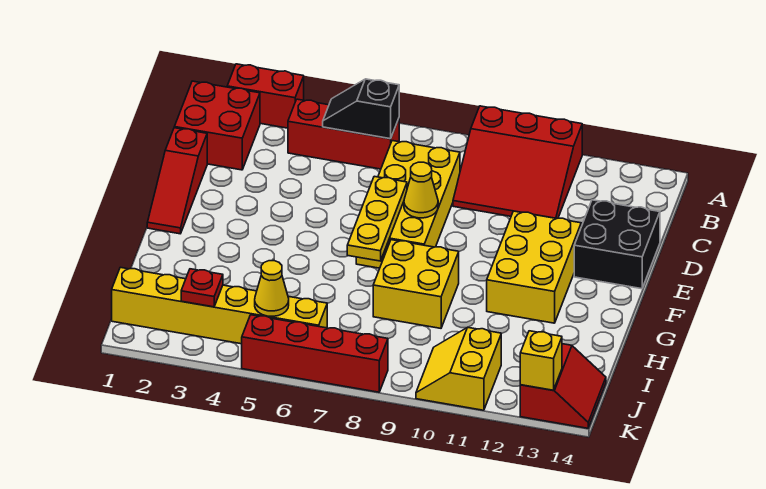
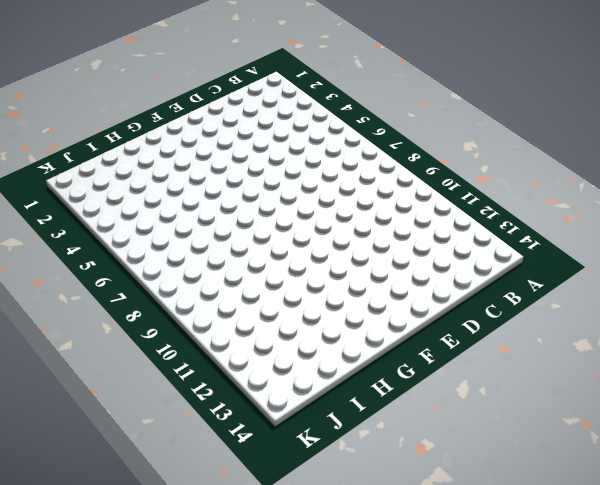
none -> red brick A2:A3 level 1
none -> red slope A9:C11 level 1 top A
none -> red brick B1:C2 level 1

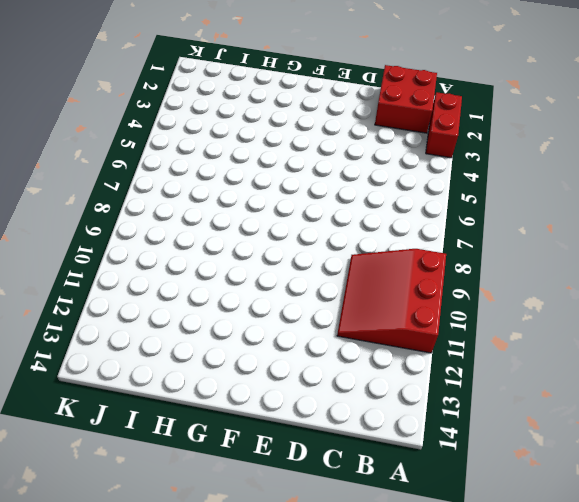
none -> red brick B4:B6 level 1
none -> yellow brick C7:F8 level 1
none -> red slope D1:F1 level 1 top D

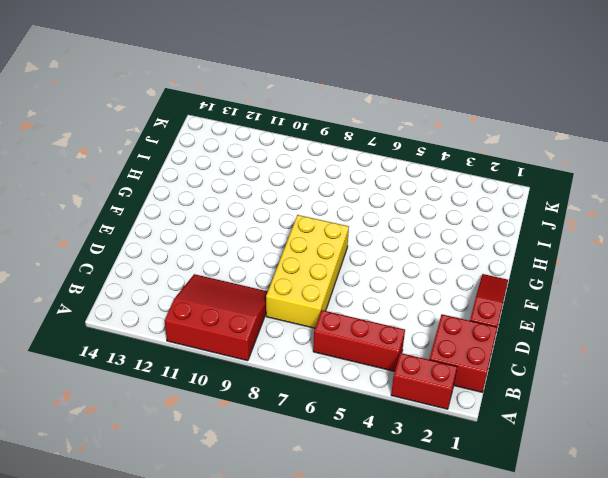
none -> black brick D13:E14 level 1
none -> yellow brick E11:G12 level 1
none -> yellow brick G8:H9 level 1

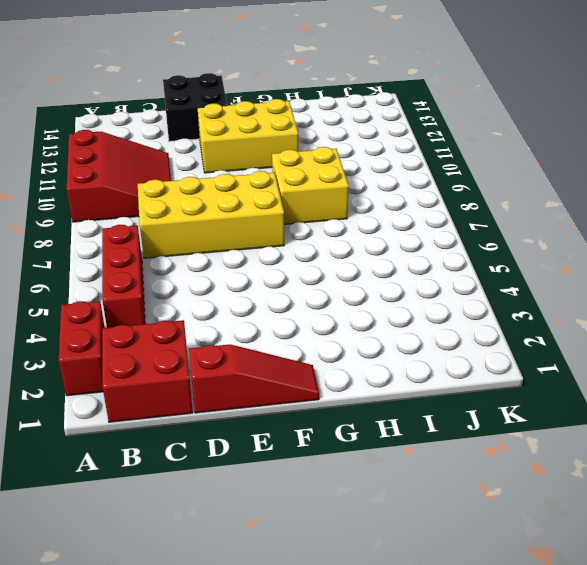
none -> yellow brick J1:J6 level 1
none -> yellow slope J10:K11 level 1 top 11
none -> red slope J13:K14 level 1 top 13

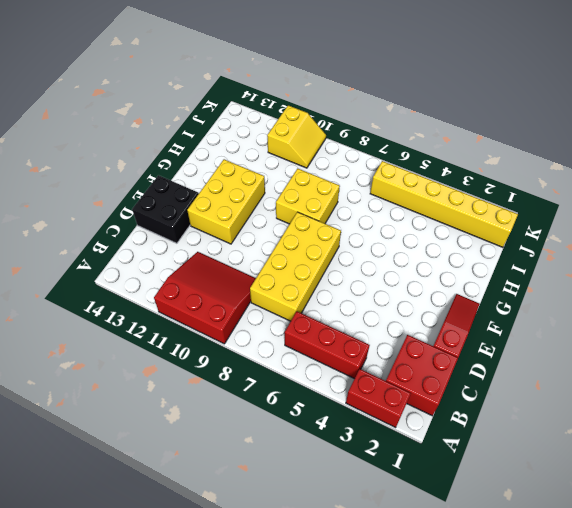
none -> red slope J13:K14 level 1 top 13
none -> red brick K5:K8 level 1
none -> black slope B5:B6 level 2 top 6

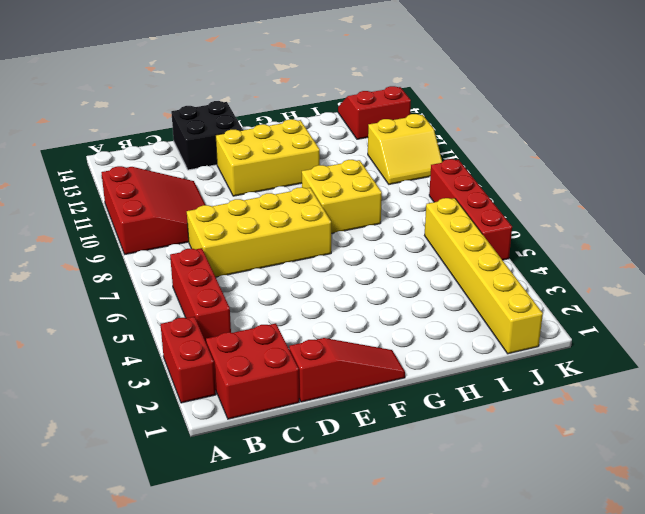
none -> black slope B5:B6 level 2 top 6
none -> yellow plate E7:G7 level 2
none -> yellow cone E8 level 2

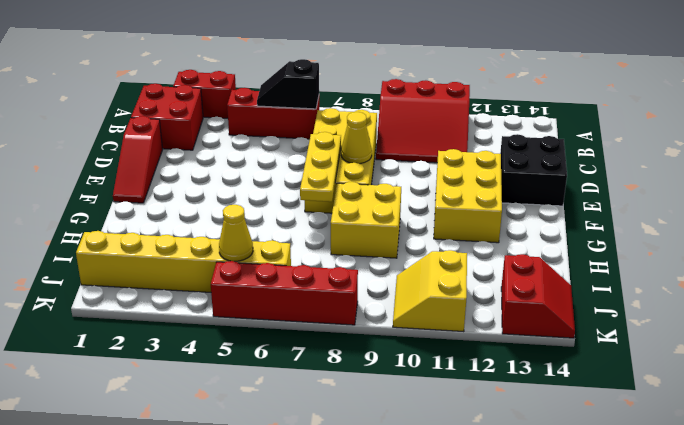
none -> red plate J3 level 2
none -> yellow brick K13 level 2

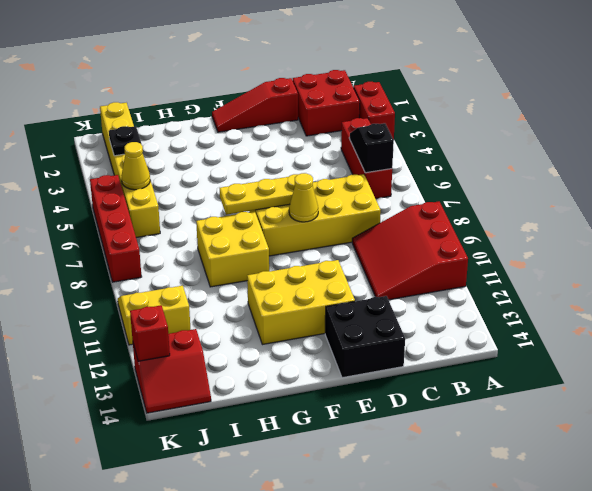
black plate J3 level 2 -> red plate J3 level 2
red brick K13 level 2 -> yellow brick K13 level 2

